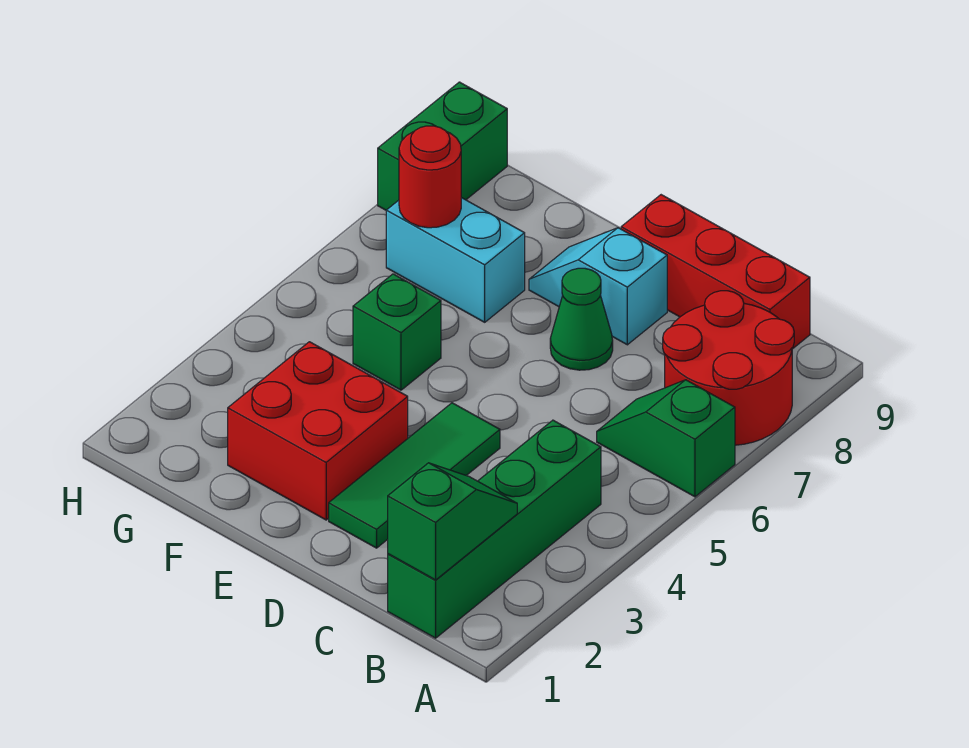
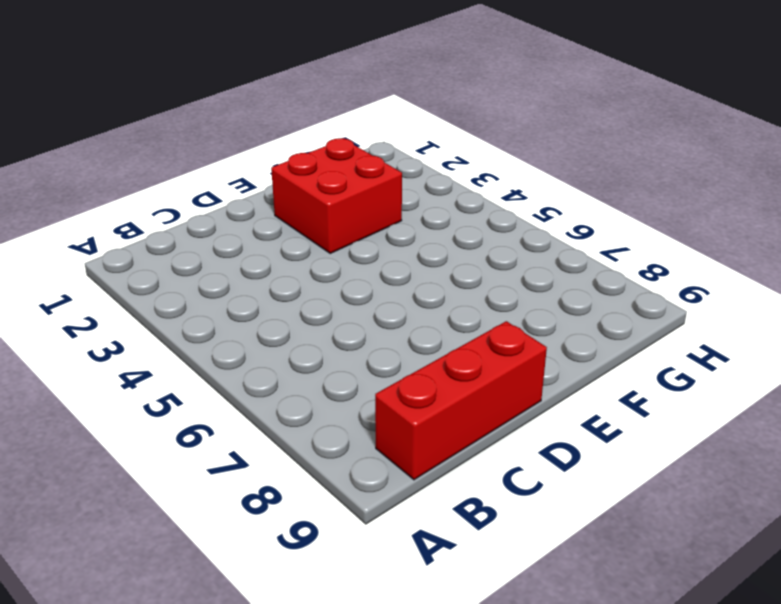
none -> green slope A6:B6 level 1 top A
none -> red round brick A7:B8 level 1
none -> green brick B1:B4 level 1

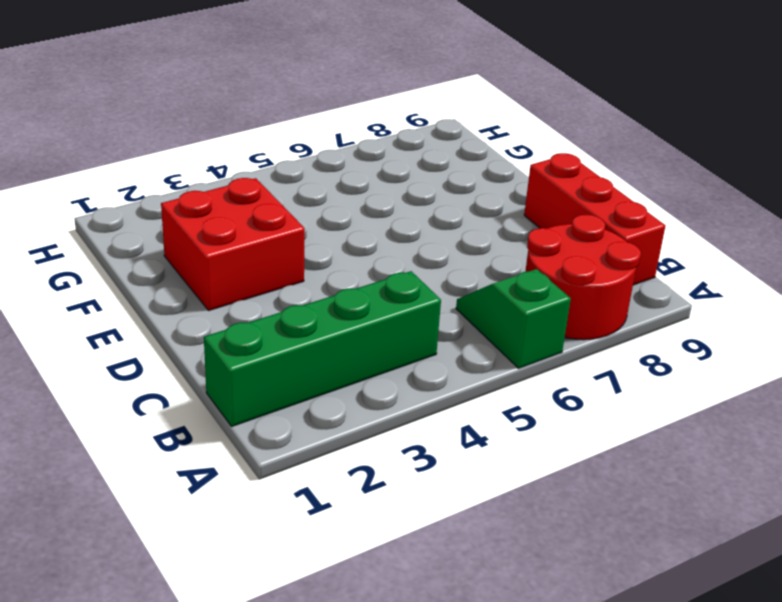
none -> green tile D2:D4 level 1
none -> green cone D7 level 1
none -> cyan slope D8:E8 level 1 top D

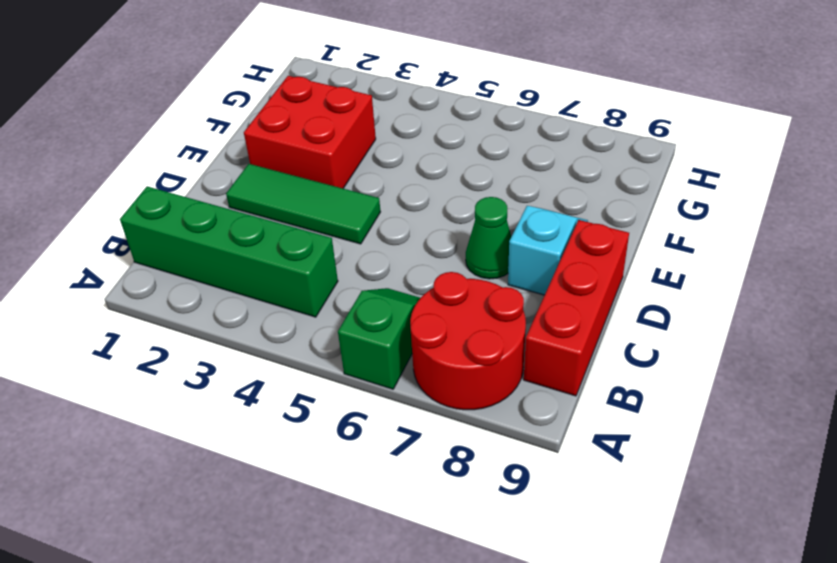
none -> green brick F5 level 1
none -> cyan brick F7:G7 level 1
none -> green brick H8:H9 level 1

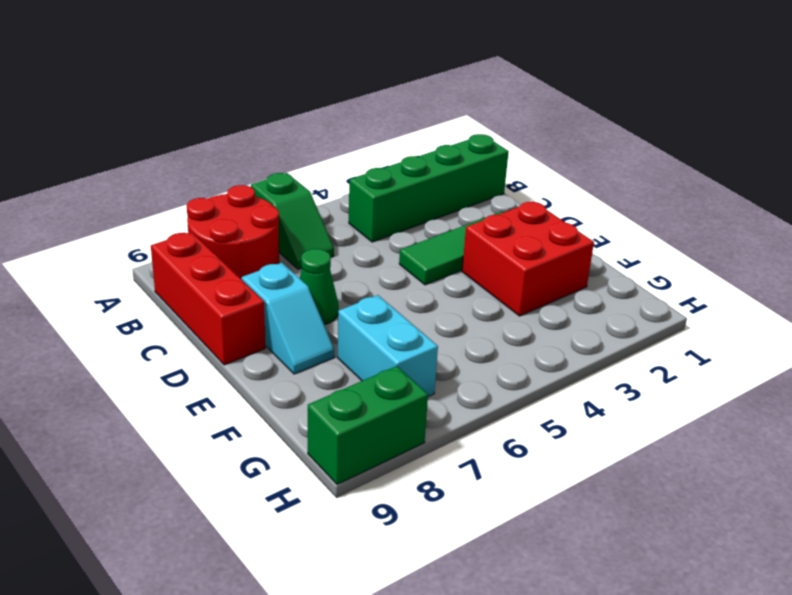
none -> green brick F5 level 1
none -> green slope B1:B2 level 2 top 1
none -> red round brick G7 level 2

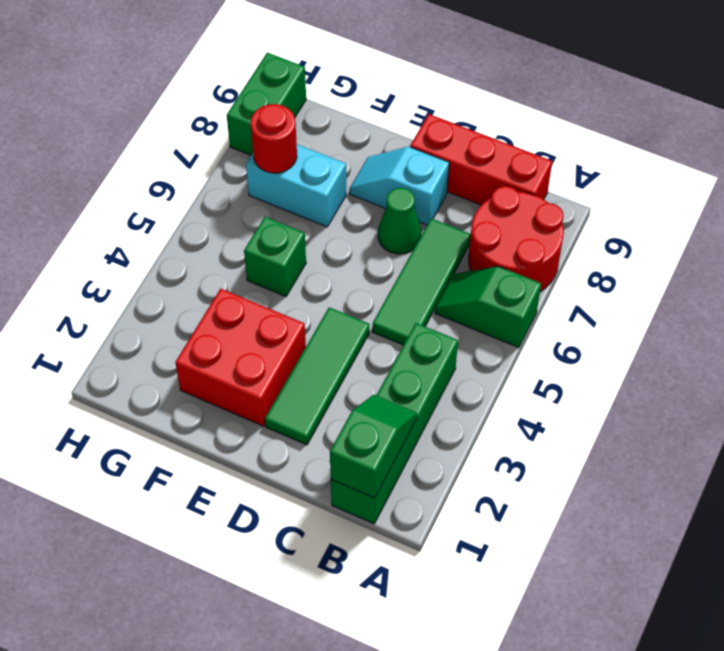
green tile C5:C7 level 1 -> none

